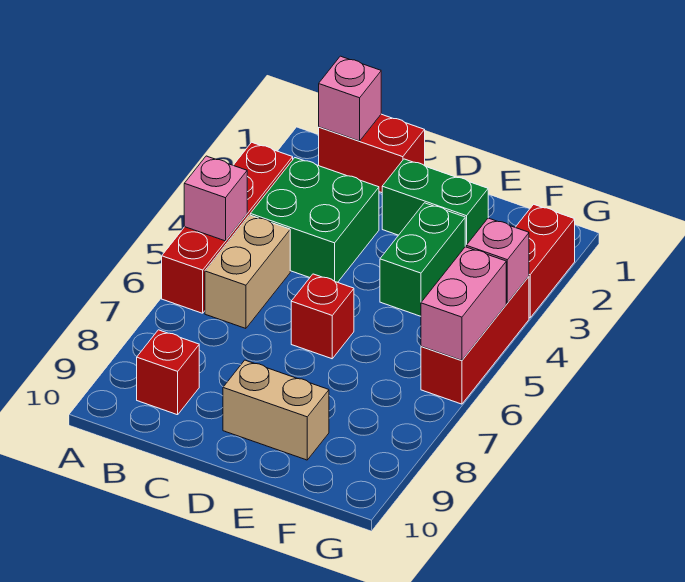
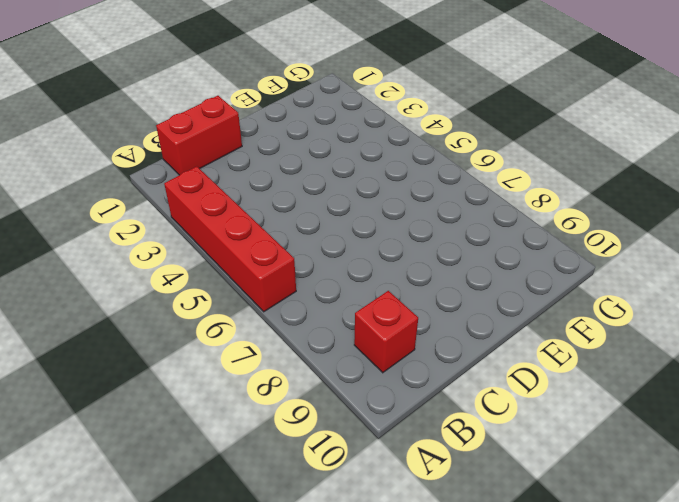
none -> green brick B3:C4 level 1
none -> tan brick B5:B6 level 1
none -> green brick D2:E2 level 1

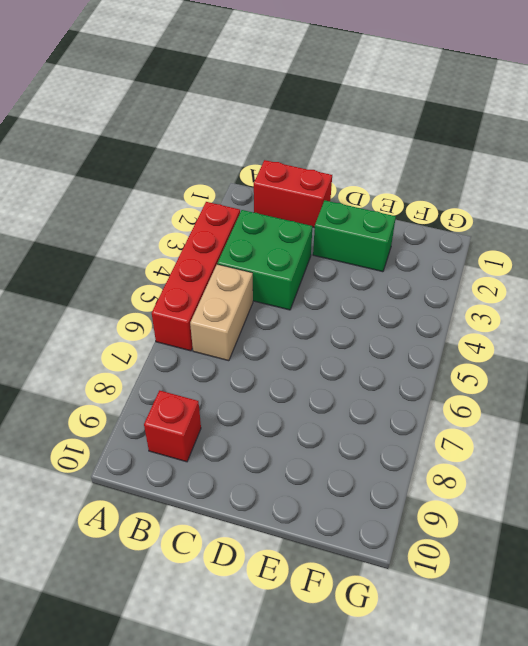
none -> red brick D6 level 1
none -> tan brick D9:E9 level 1
none -> green brick E3:E4 level 1

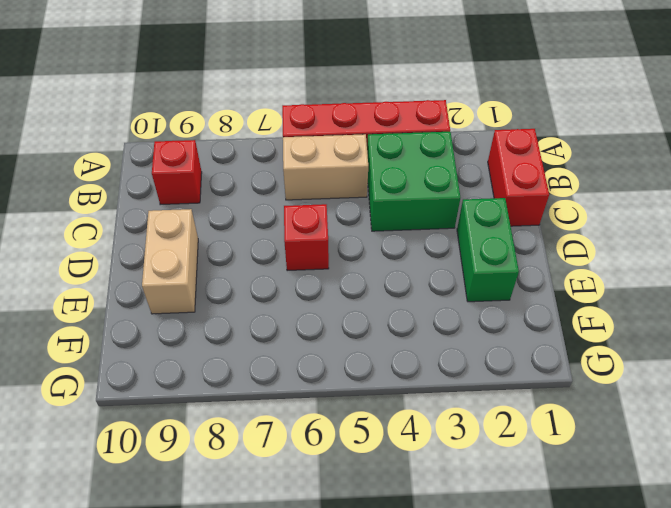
none -> green brick E3:E4 level 1
none -> red brick G2:G3 level 1
none -> red brick G4:G6 level 1

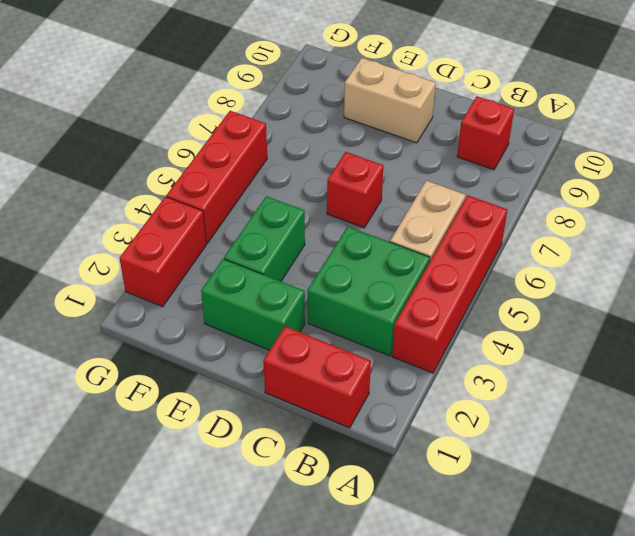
none -> pink brick A5 level 2
none -> pink brick B1 level 2
none -> pink brick G4 level 2

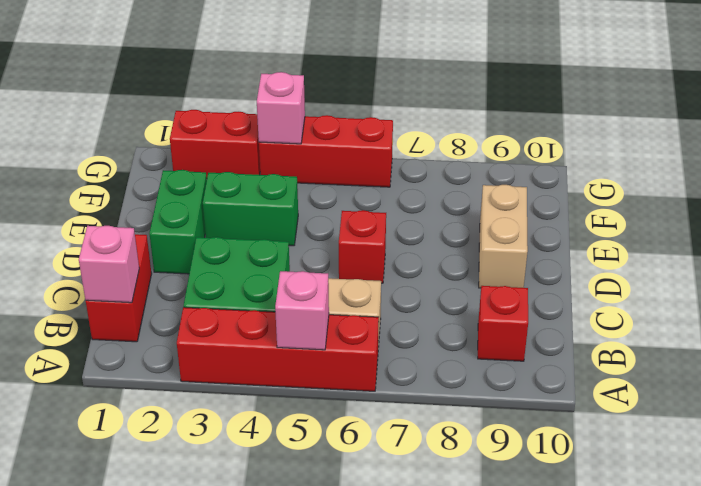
none -> pink brick G5:G6 level 2

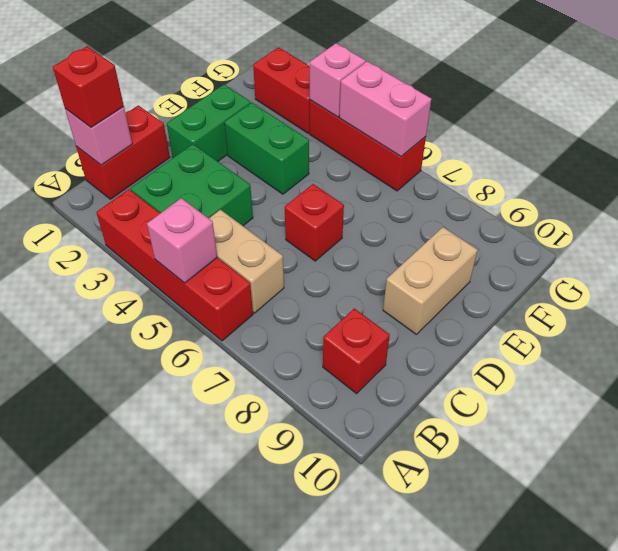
red brick B1 level 3 -> none

